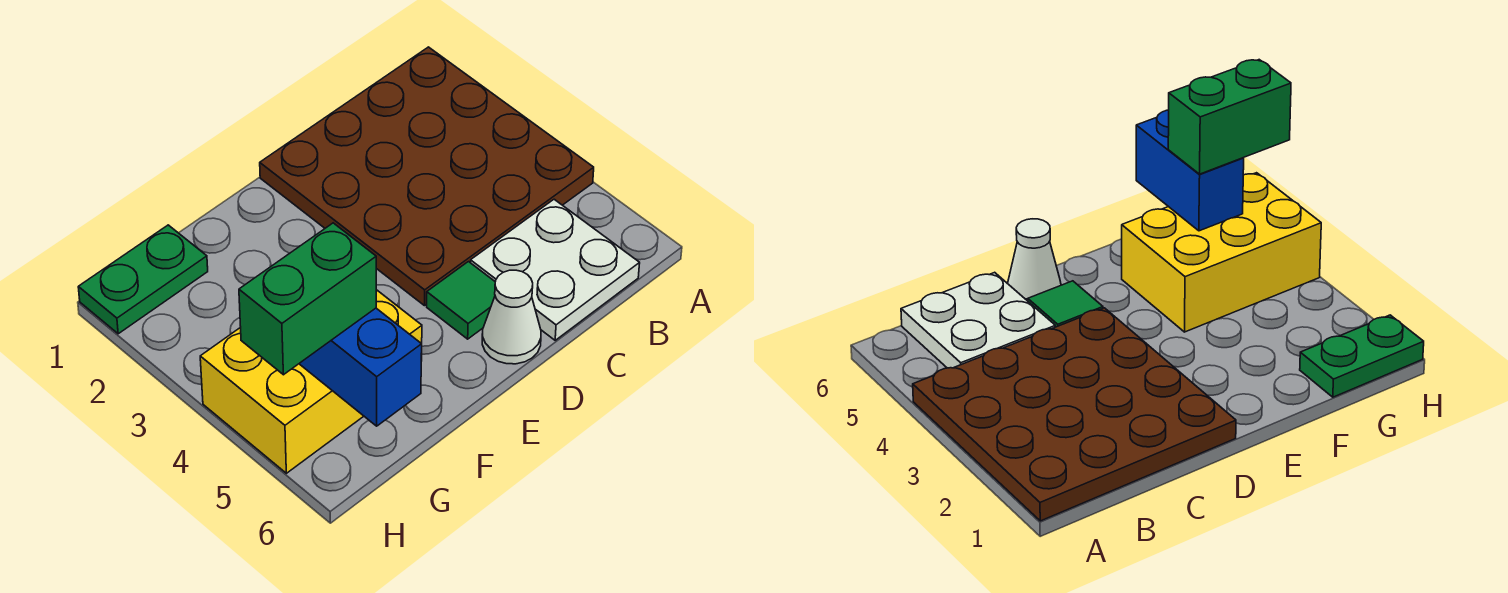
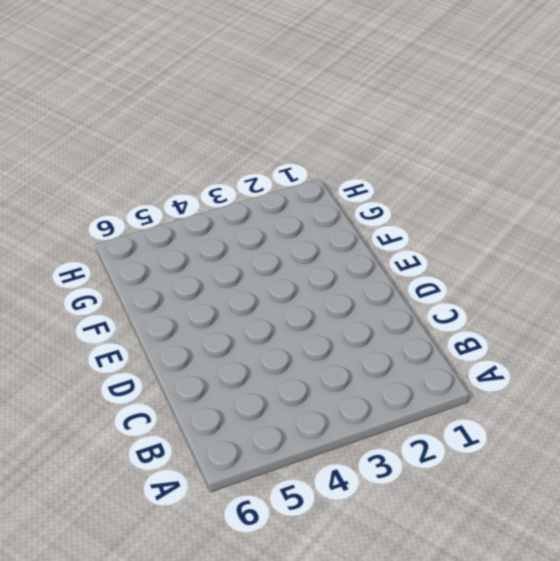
none -> brown plate A1:D4 level 1
none -> white plate B5:C6 level 1

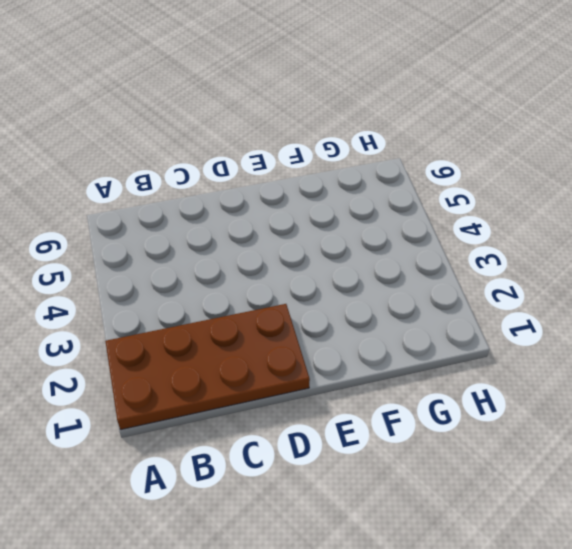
brown plate A1:D2 level 1 -> brown plate A1:D4 level 1
none -> white plate B5:C6 level 1
none -> green tile D5 level 1

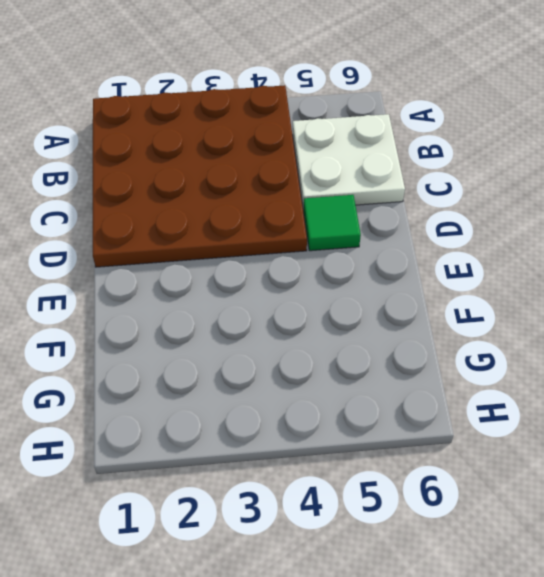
none -> white cone D6 level 1
none -> yellow brick F4:H5 level 1

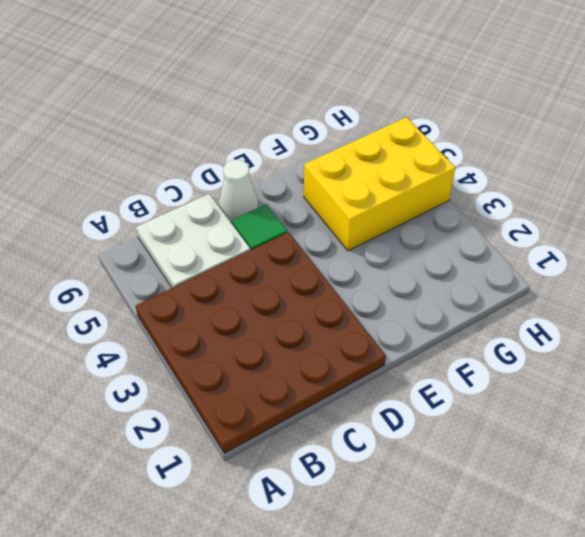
none -> green plate G1:H1 level 1
none -> blue brick G5:G6 level 2

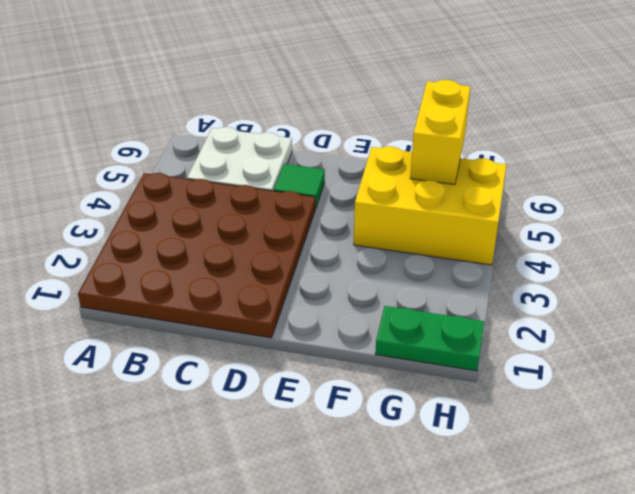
yellow brick G5:G6 level 2 -> blue brick G5:G6 level 2
none -> white cone D6 level 1
none -> green brick G5:H5 level 3

